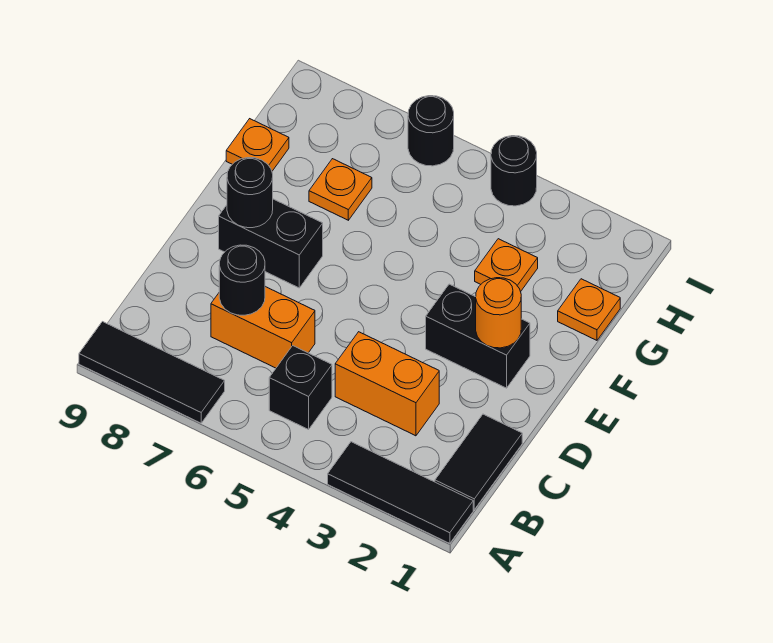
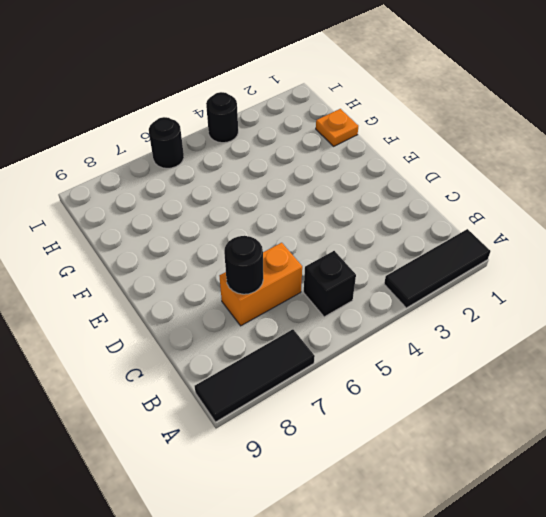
none -> black tile B1:C1 level 1
none -> orange brick C3:C4 level 1
none -> black brick E2:E3 level 1

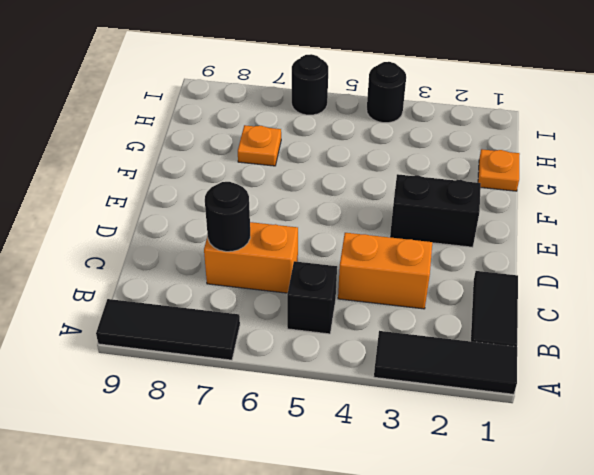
none -> black brick E7:E8 level 1
none -> orange plate G3 level 1
none -> orange plate G9 level 1

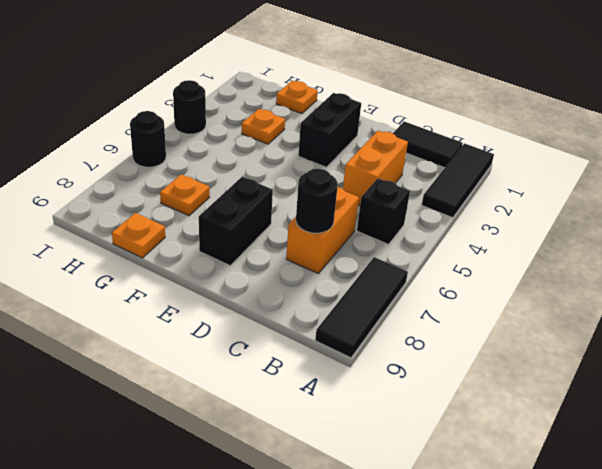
none -> orange round brick E2 level 2
none -> black round brick E8 level 2

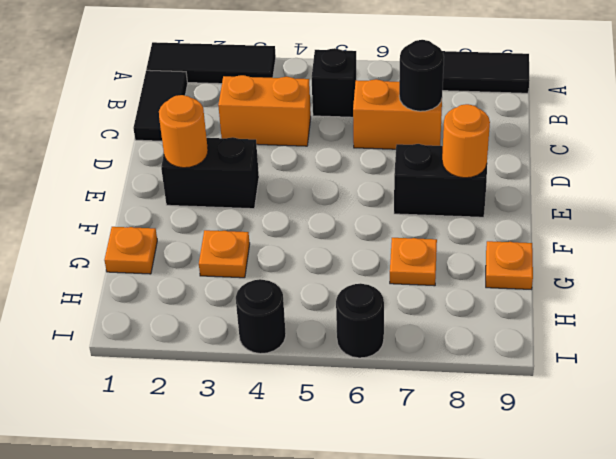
orange round brick E8 level 2 -> black round brick E8 level 2

